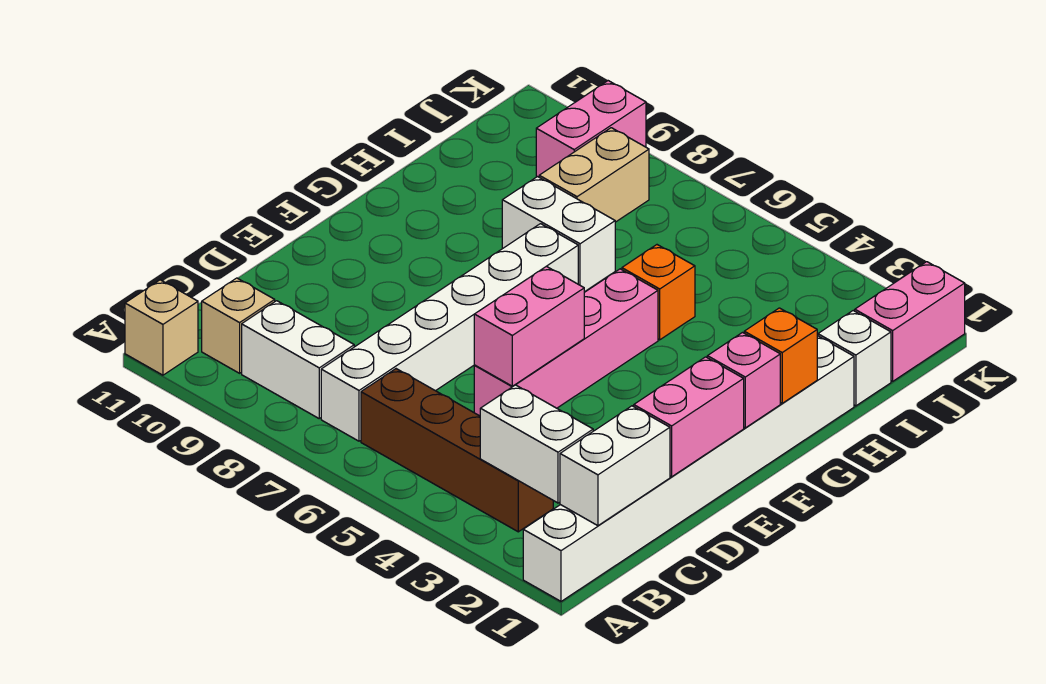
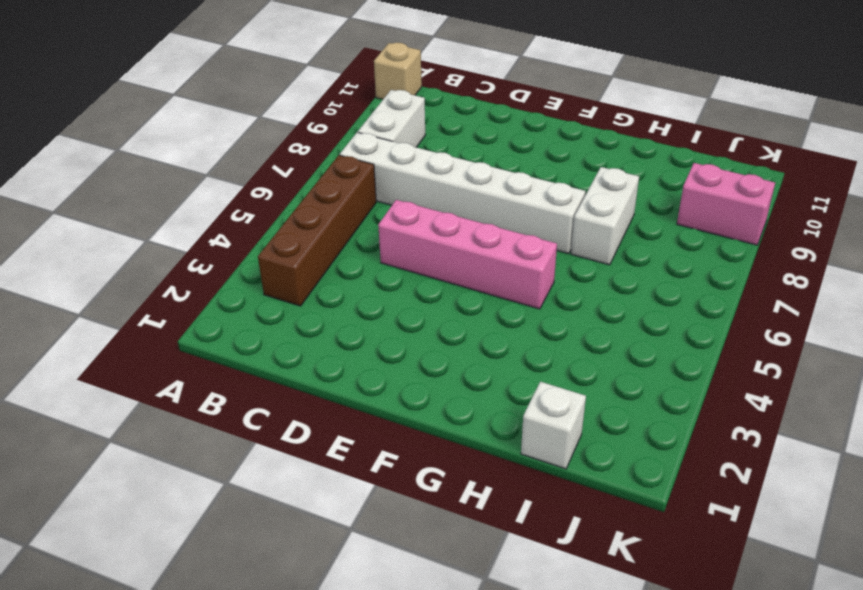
none -> white brick A1:H1 level 1
none -> tan brick B10 level 1
none -> orange brick H5 level 1

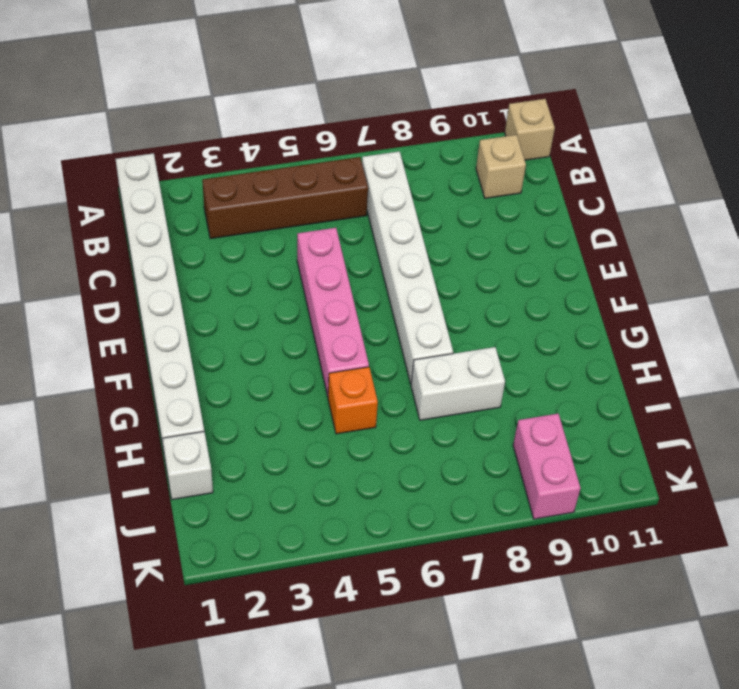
none -> white brick B8:B9 level 1
none -> tan brick I8:J8 level 1
none -> pink brick J1:K1 level 1

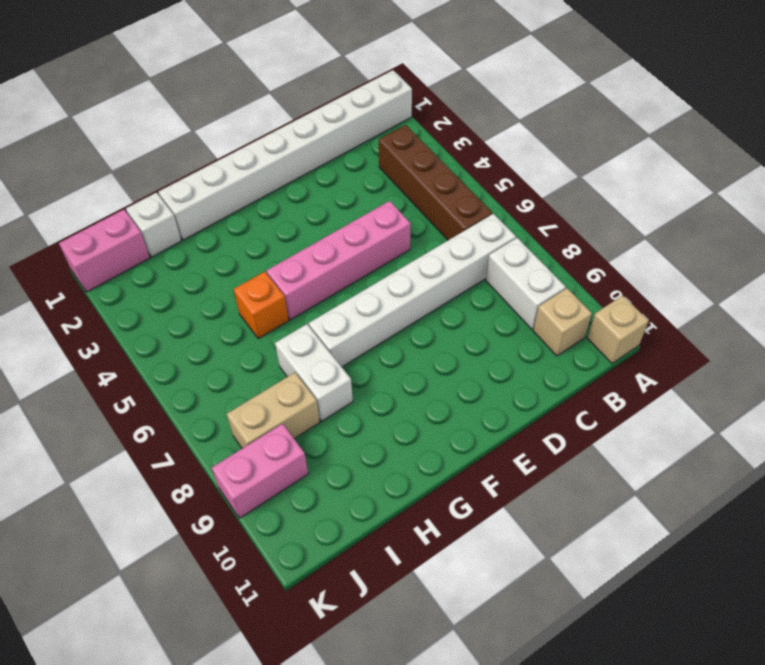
none -> white brick B1:C1 level 2
none -> white brick B2:B3 level 2
none -> pink brick D1:E1 level 2

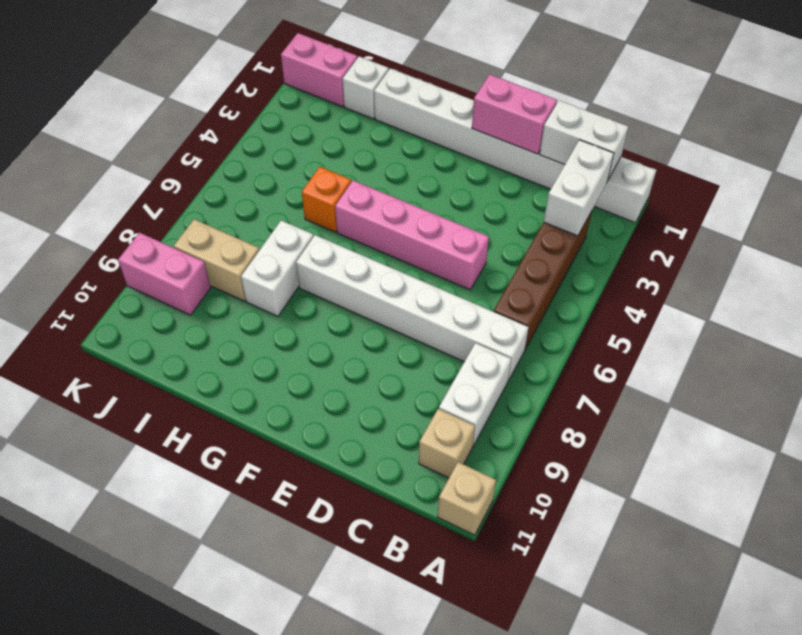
none -> pink brick D5:E5 level 2
none -> pink brick F1 level 2
none -> orange brick G1 level 2

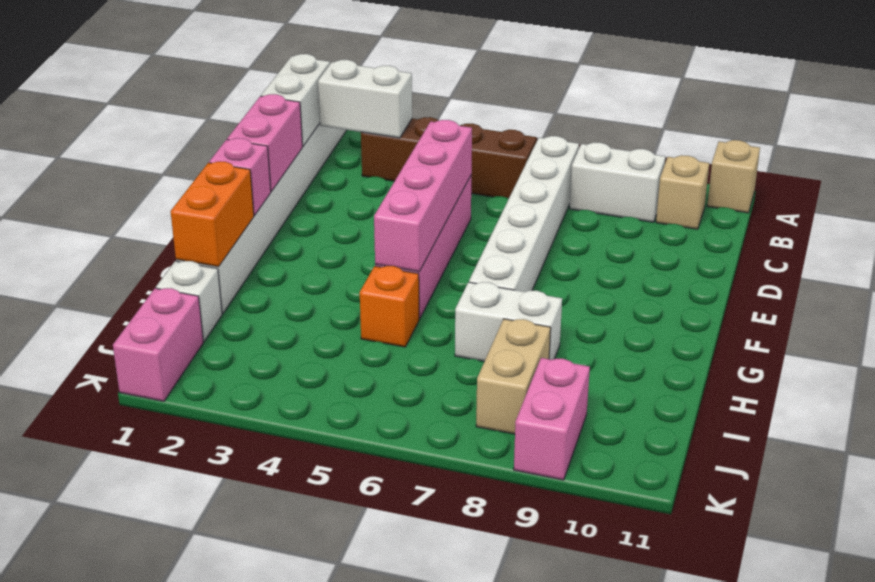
pink brick D5:G5 level 2 -> pink brick D5:E5 level 2
orange brick G1:H1 level 2 -> orange brick G1 level 2

